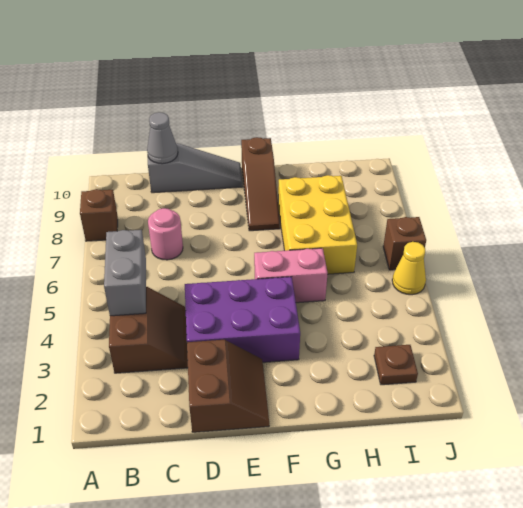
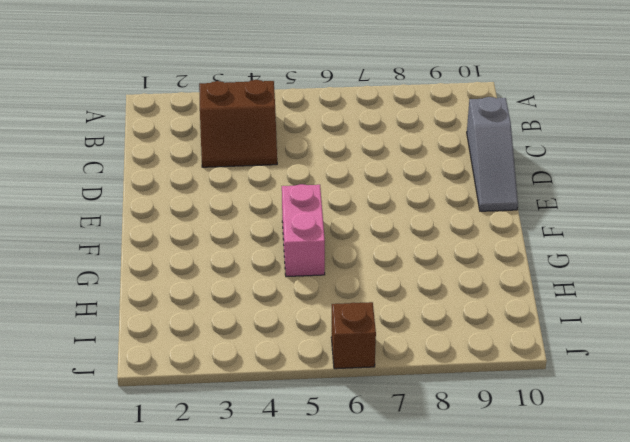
none -> brown brick A8 level 1
none -> pink round brick C7 level 1
none -> brown slope D1:E2 level 1 top D

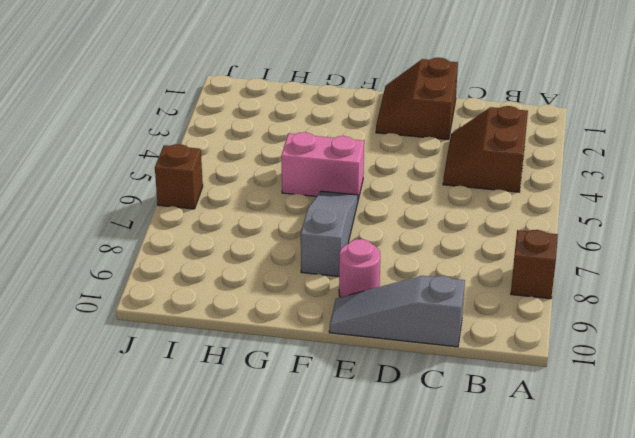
pink round brick E9 level 1 -> pink round brick C7 level 1
grey slope F6:F8 level 1 top 8 -> brown slope F8:F10 level 1 top 10
none -> purple brick D3:F4 level 1
none -> yellow brick G6:H8 level 1
none -> brown plate I2 level 1

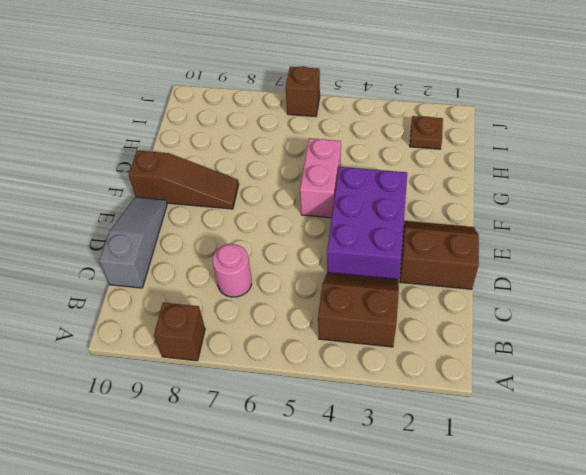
none -> yellow brick G6:H8 level 1
none -> yellow cone J5 level 1
none -> grey brick B4:B5 level 2

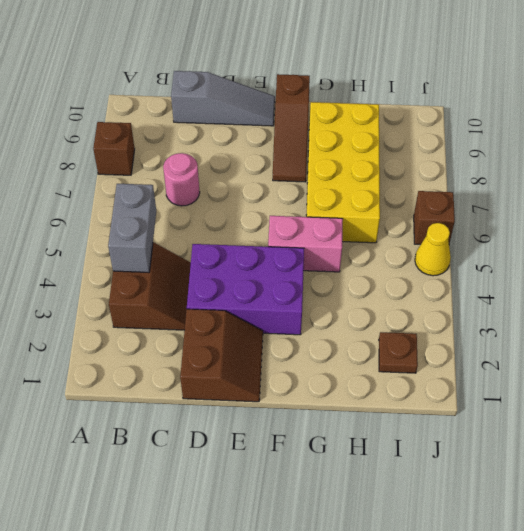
yellow brick G6:H9 level 1 -> yellow brick G6:H8 level 1
none -> grey cone C10 level 2

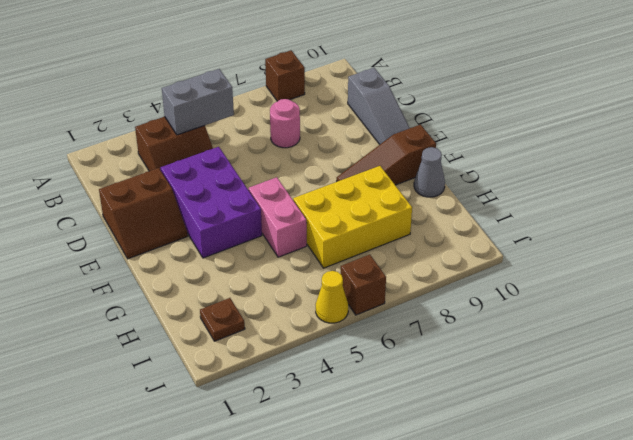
grey cone G10 level 1 -> grey cone C10 level 2

